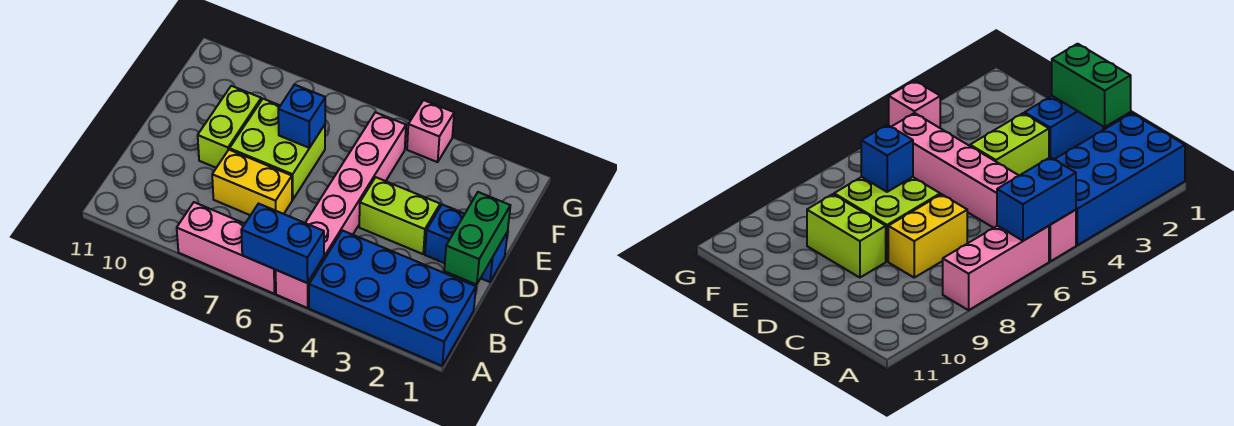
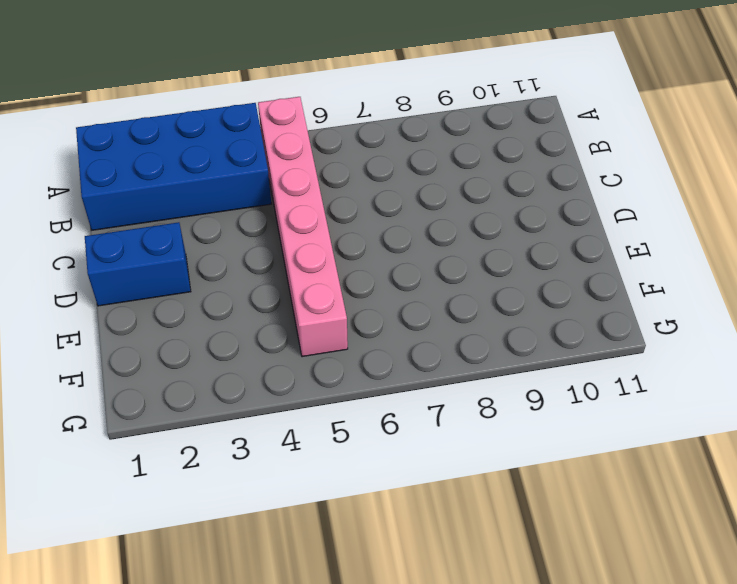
none -> pink brick A6:A8 level 1
none -> yellow brick C7:C8 level 1
none -> lime brick D3:D4 level 1

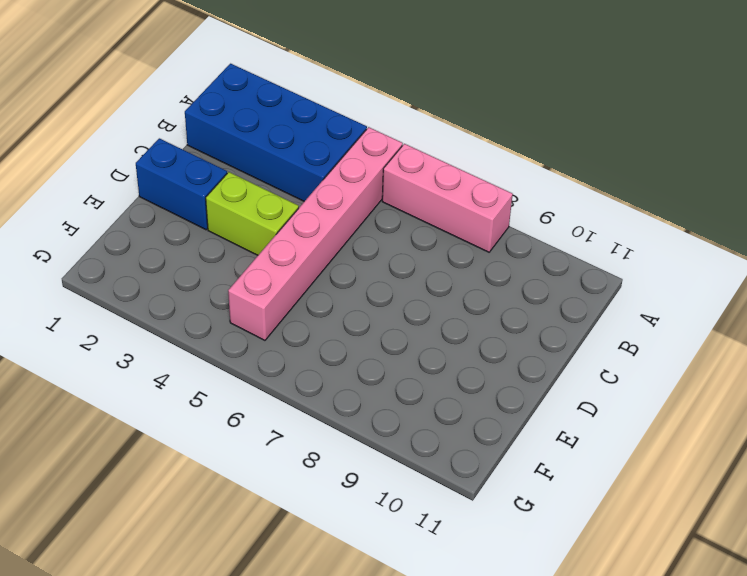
none -> yellow brick C7:C8 level 1
none -> lime brick D7:E8 level 1
none -> lime brick D9:E9 level 1

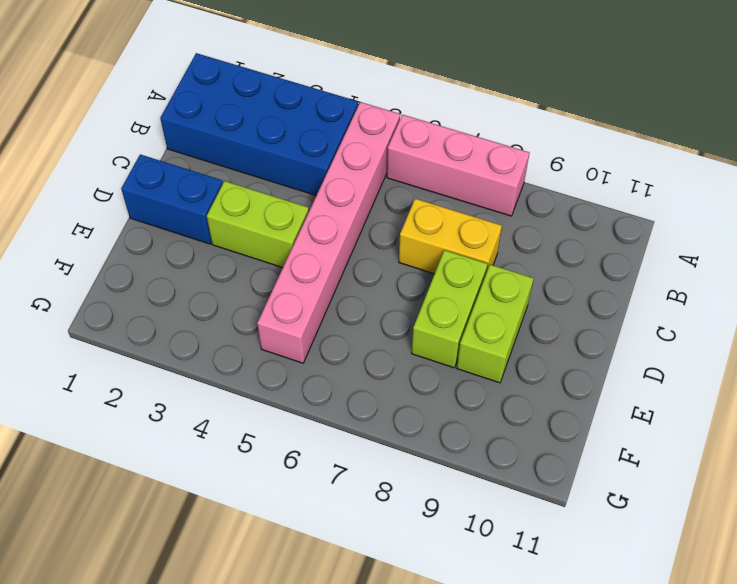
lime brick D8:E8 level 1 -> lime brick D7:E8 level 1
none -> pink brick G4 level 1
none -> blue brick A5:A6 level 2
none -> green brick C1:D1 level 2

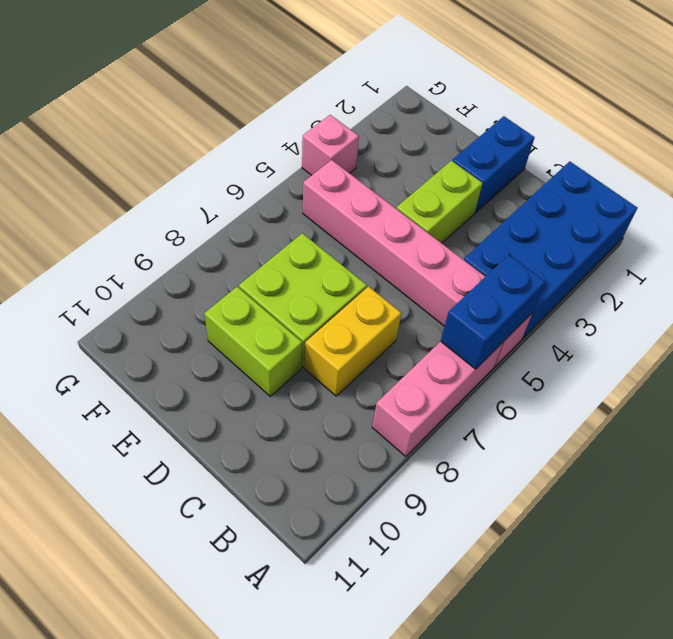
none -> green brick C1:D1 level 2
none -> blue brick E7 level 2

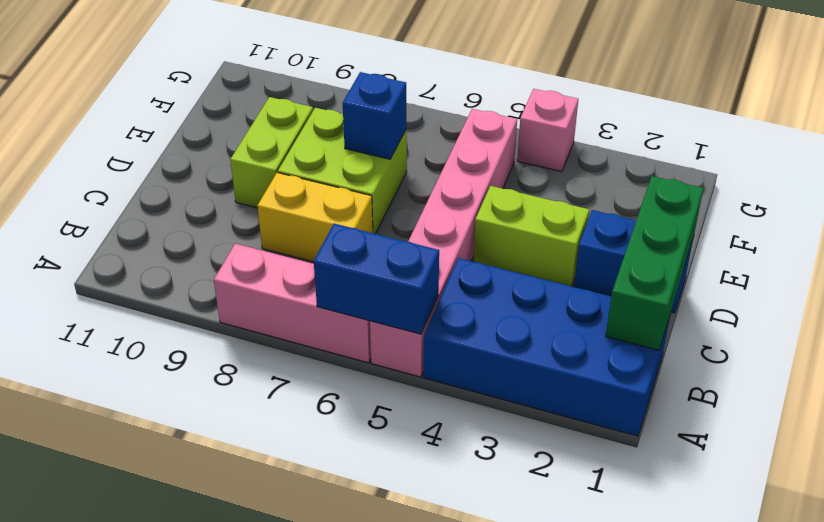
green brick B1:D1 level 2 -> green brick C1:D1 level 2

